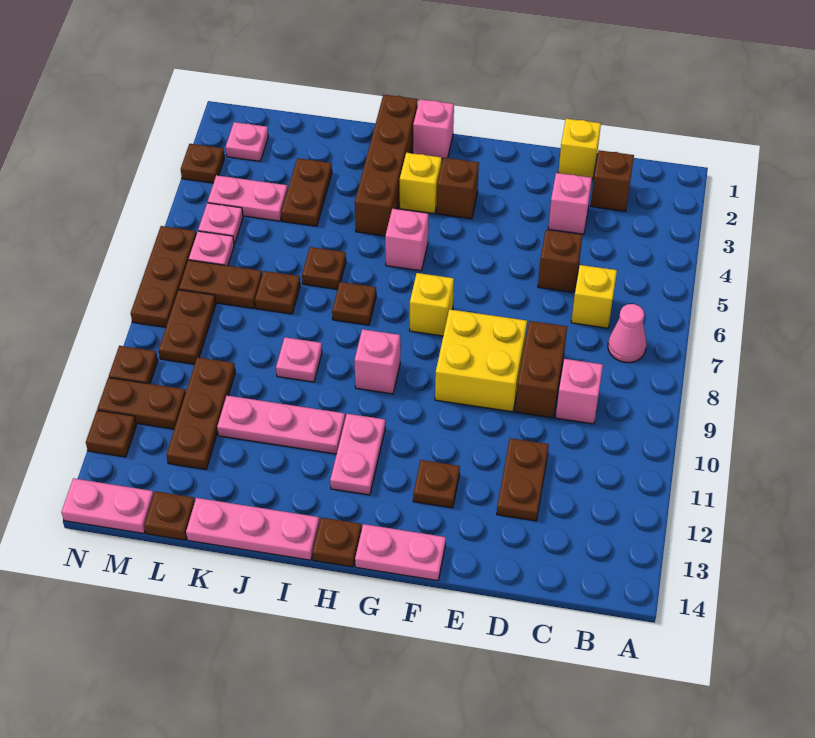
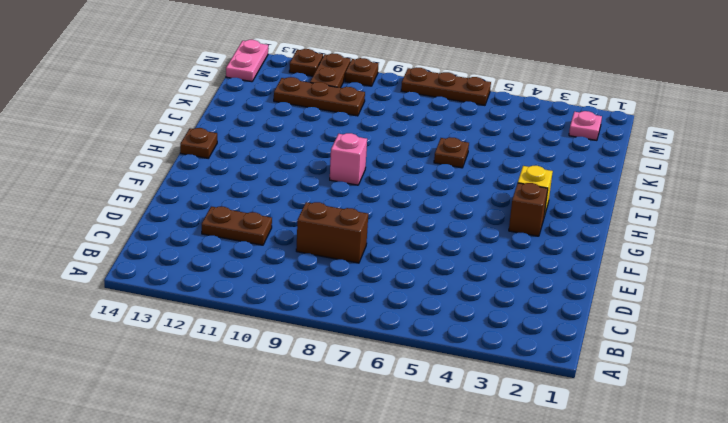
none -> pink cone B7 level 1
none -> brown brick C2 level 1
none -> yellow brick C6 level 1
none -> pink brick C9 level 1

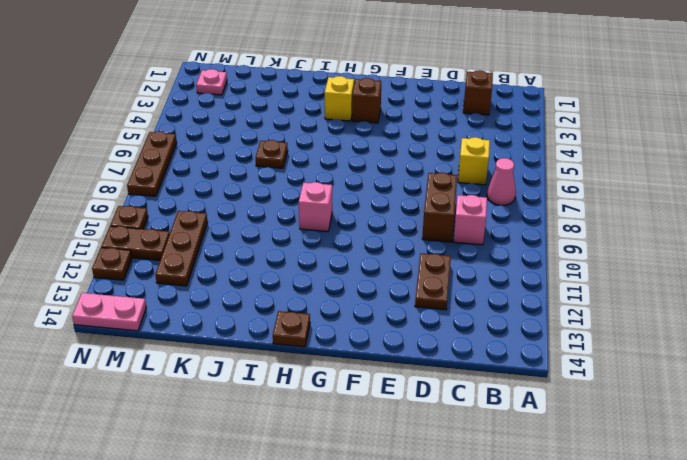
none -> yellow brick D1 level 1
none -> pink brick D3 level 1
none -> brown brick D5 level 1
none -> yellow brick E8:F9 level 1

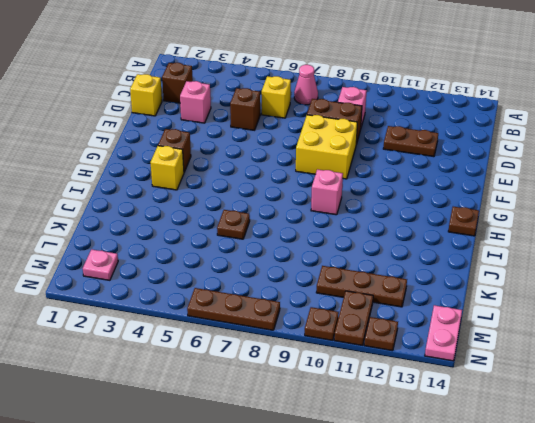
none -> brown plate F12 level 1
none -> pink plate F14:G14 level 1
none -> yellow brick G7 level 1
none -> pink brick H1 level 1

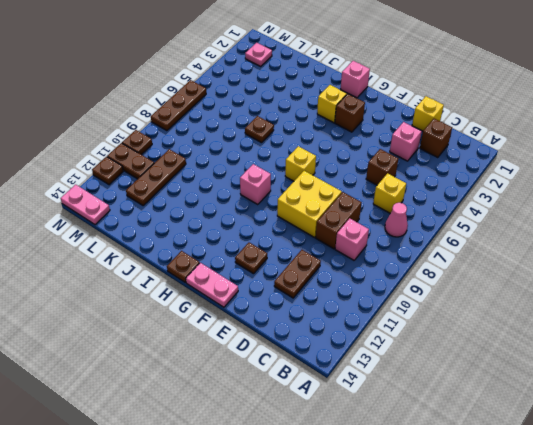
none -> pink brick H5 level 1
none -> pink plate H11:H12 level 1
none -> brown brick I1:I4 level 1
none -> brown plate I7 level 1

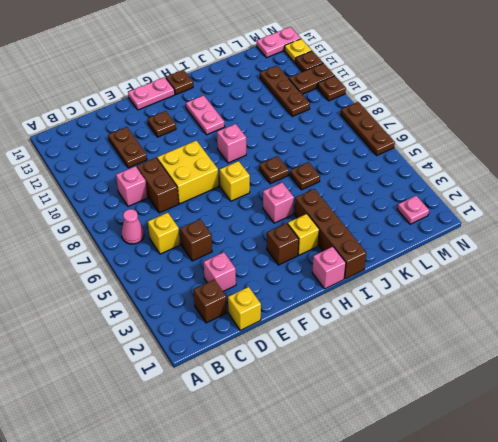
yellow plate N13 level 1 -> none
none -> pink plate I11:K11 level 1
none -> pink plate I14:K14 level 1
none -> pink plate J9 level 1
none -> brown plate K3:K4 level 1

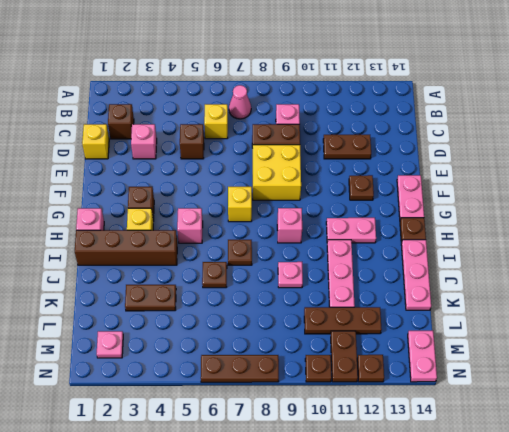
none -> brown plate K7 level 1
none -> pink plate L4:M4 level 1
none -> brown plate L7:M7 level 1
none -> brown plate L14 level 1

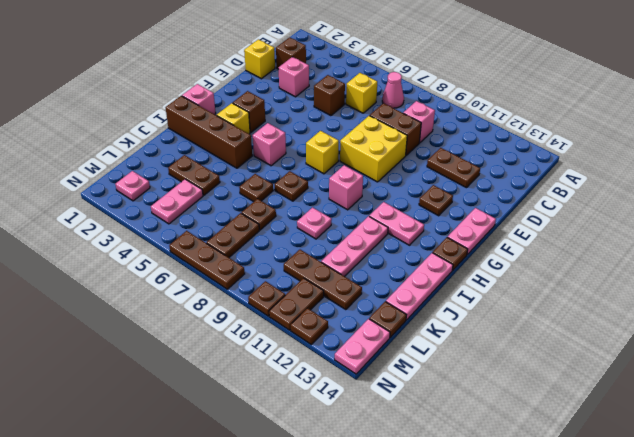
none -> pink plate M5 level 1
none -> pink plate M6 level 1
none -> brown plate M8:M9 level 1
none -> brown plate N3 level 1

